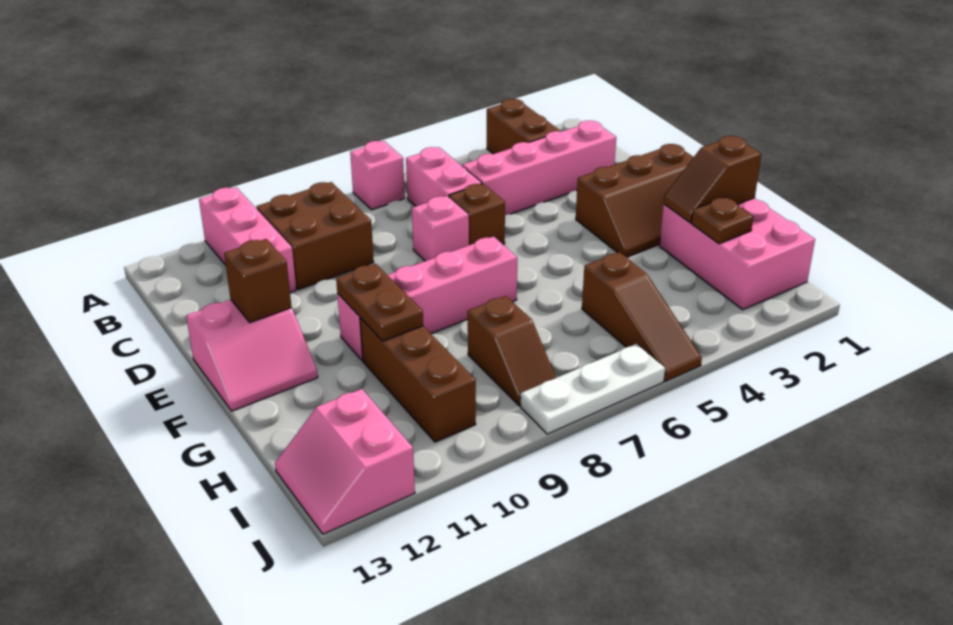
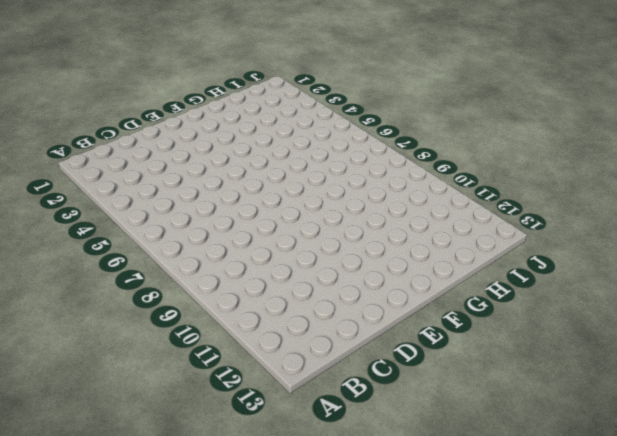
none -> brown brick A3:B3 level 1
none -> pink brick A7 level 1
none -> pink brick A11:C11 level 1

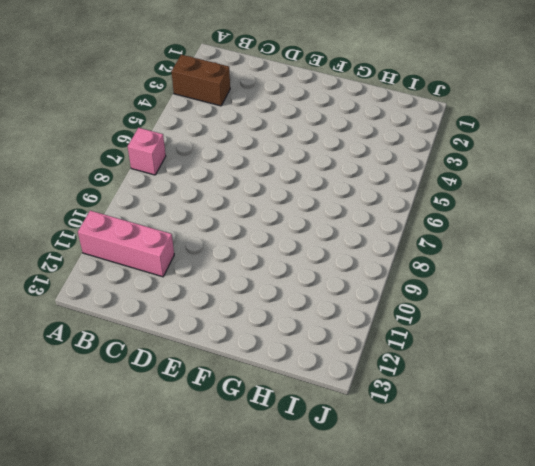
none -> pink brick B6:C6 level 1
none -> brown brick B9:C10 level 1
none -> pink brick C2:C5 level 1

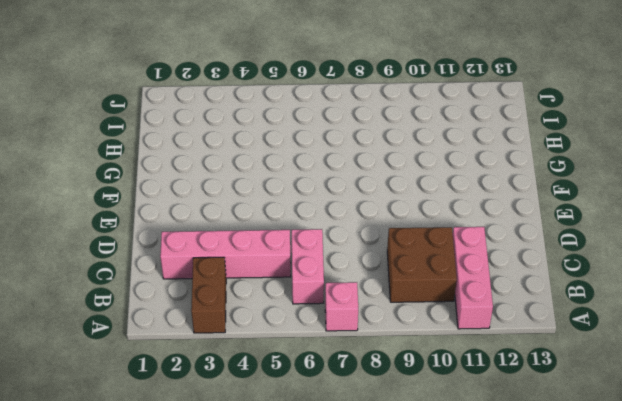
none -> brown brick D6 level 1
none -> pink brick D7 level 1
none -> brown slope E1:F3 level 1 top E

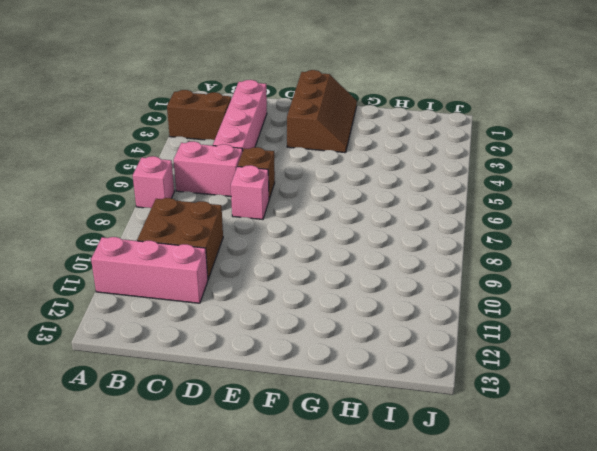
none -> pink slope E12:F13 level 1 top E
none -> pink brick F7:F10 level 1
none -> pink brick G1:I2 level 1

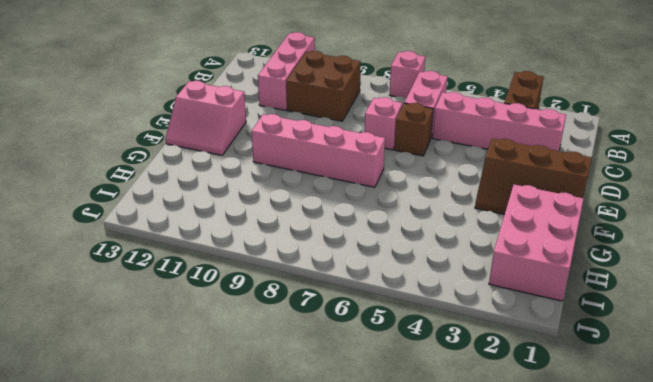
none -> brown brick G10:I10 level 1
none -> brown slope H5:J5 level 1 top H
none -> brown slope H8:I8 level 1 top H

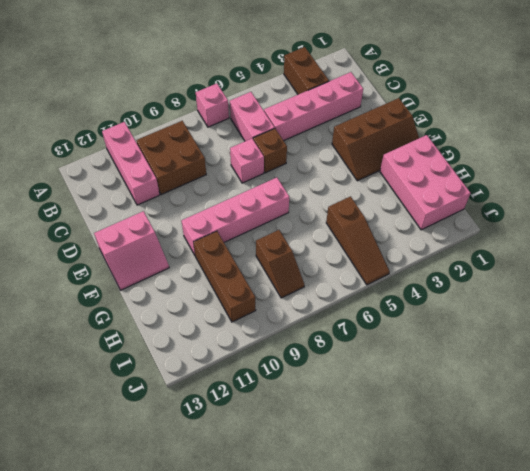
none -> pink slope I12:J13 level 1 top 12
none -> white plate J6:J8 level 1
none -> brown brick E12 level 2

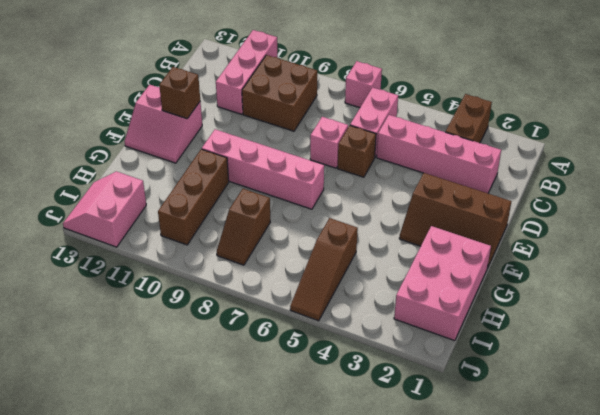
none -> white plate J6:J8 level 1
none -> brown plate F10:G10 level 2
none -> brown slope G1:G2 level 2 top 1

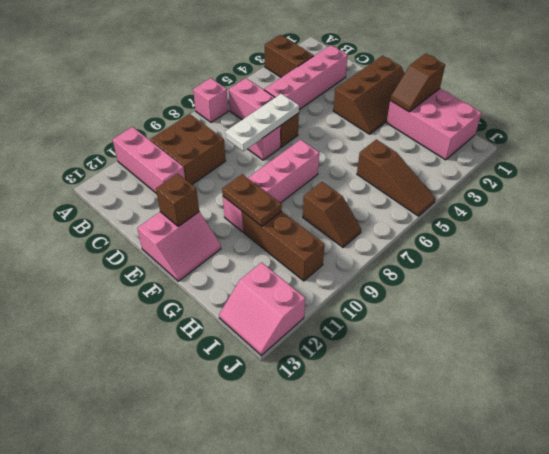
white plate D6:D8 level 2 -> white plate J6:J8 level 1
none -> brown plate H2 level 2

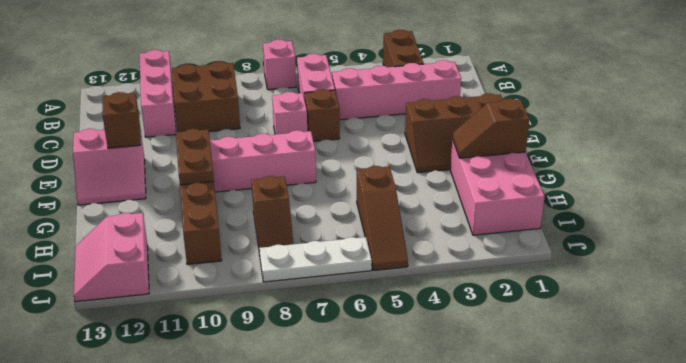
none -> brown plate H2 level 2

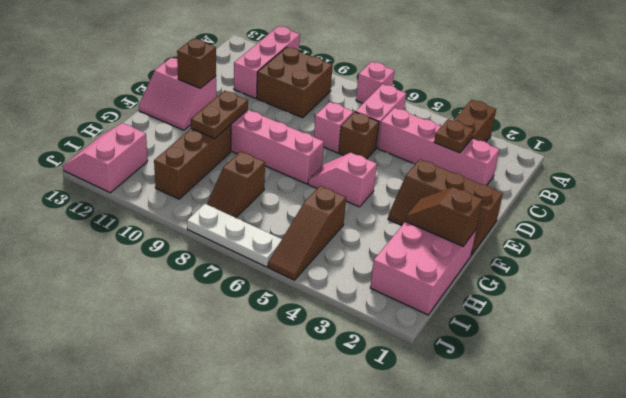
brown plate C3 level 2 -> brown plate H2 level 2
pink slope F5:F6 level 1 top 5 -> none

